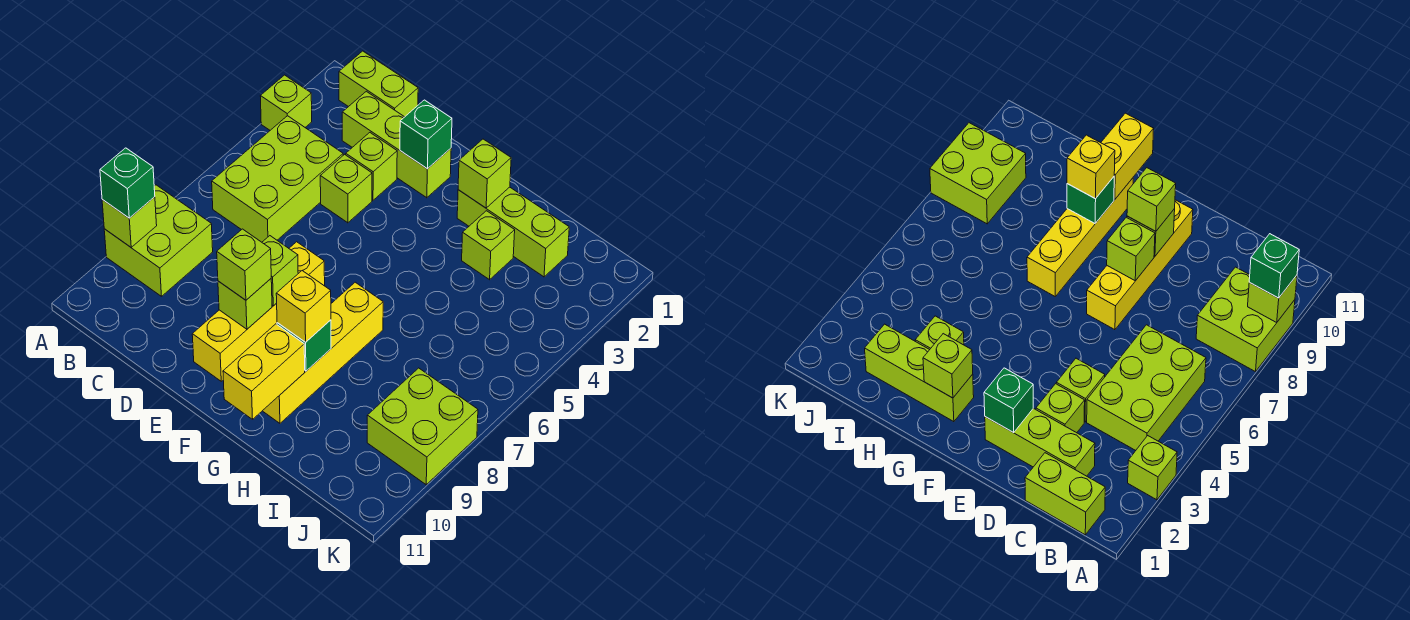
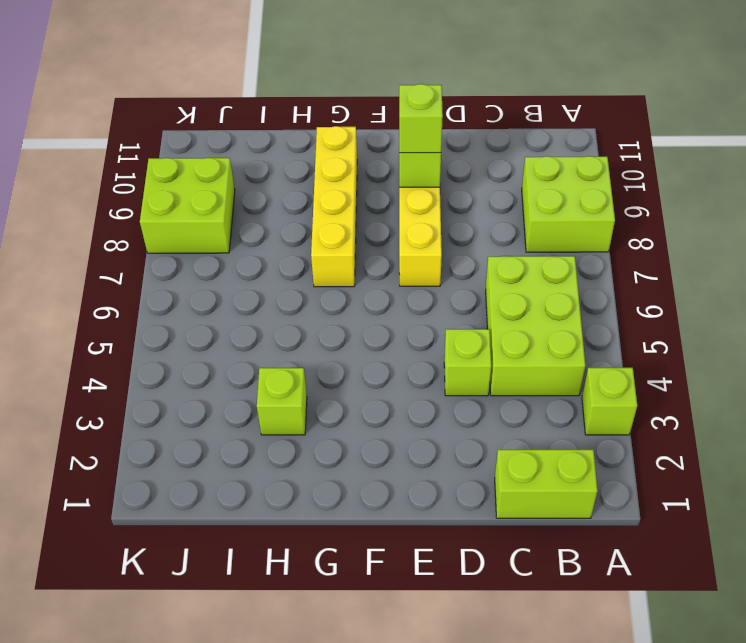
none -> lime brick C2:E2 level 1
none -> lime brick D3 level 1
none -> lime brick G2:I2 level 1

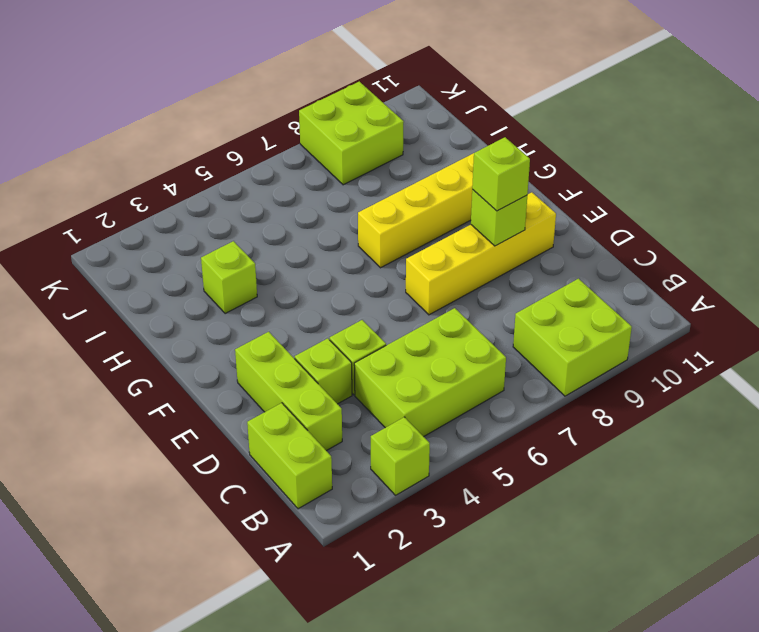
none -> lime brick G2:I2 level 1
none -> lime brick A9 level 2
none -> green brick E2 level 2

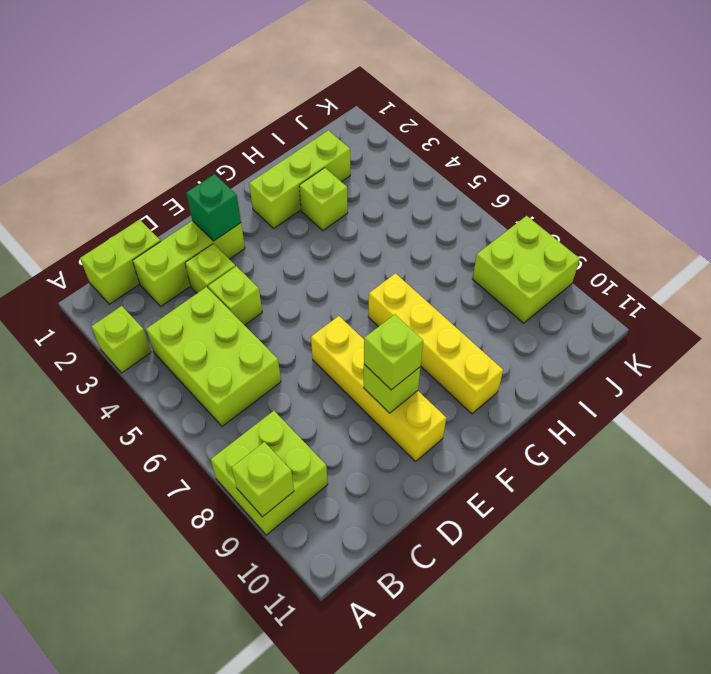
none -> lime brick E8 level 2
none -> lime brick G2 level 2
none -> green brick G9 level 2

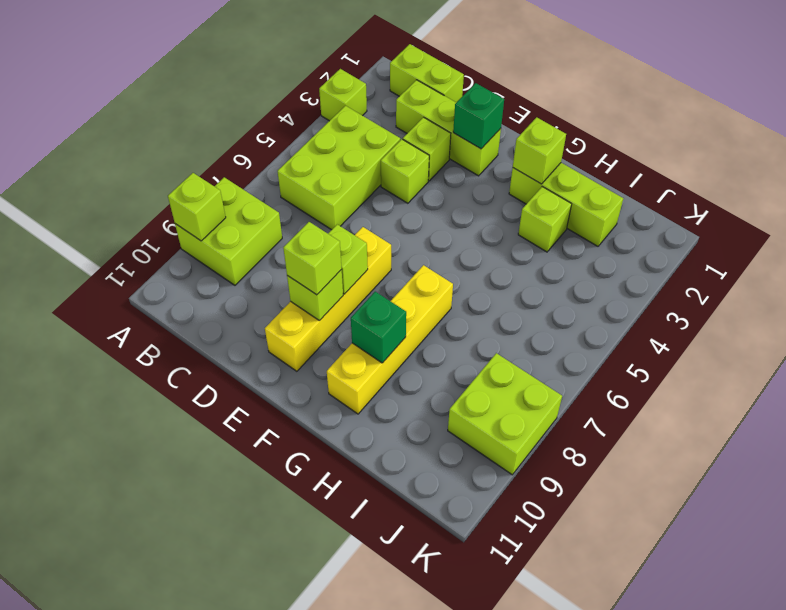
none -> yellow brick G10:G11 level 2
none -> green brick A9 level 3
none -> yellow brick G9 level 3

